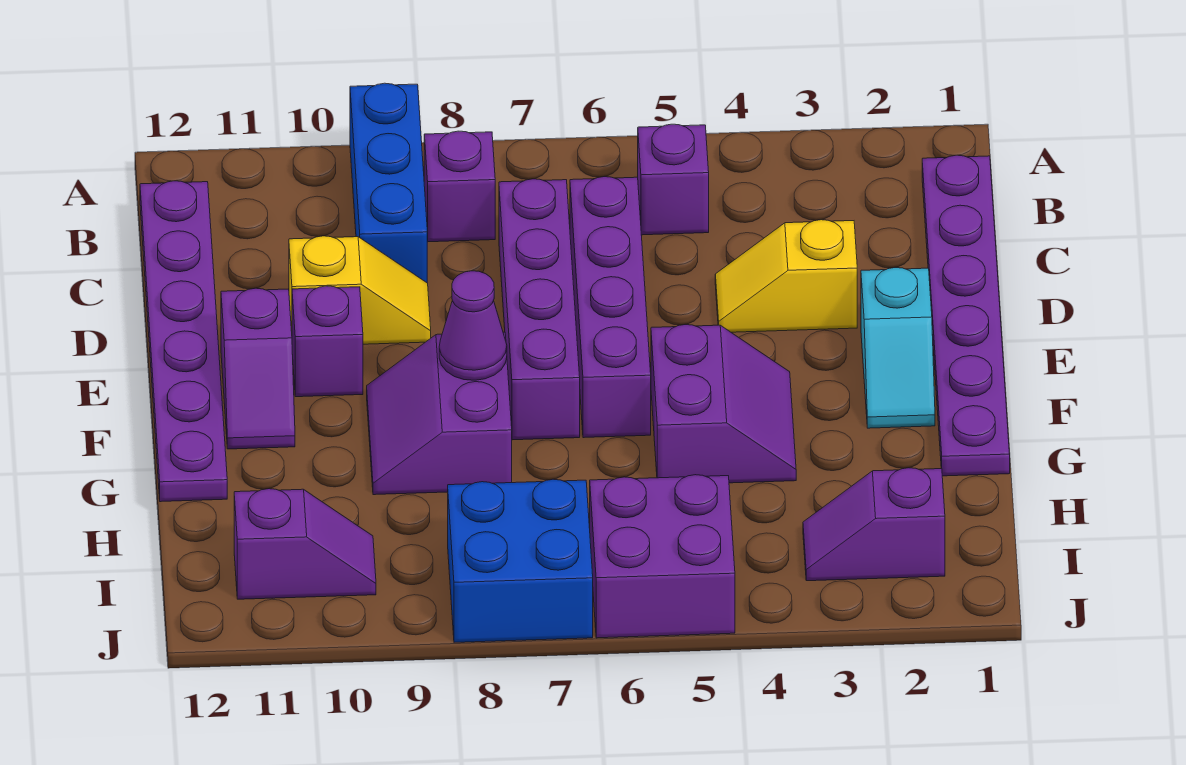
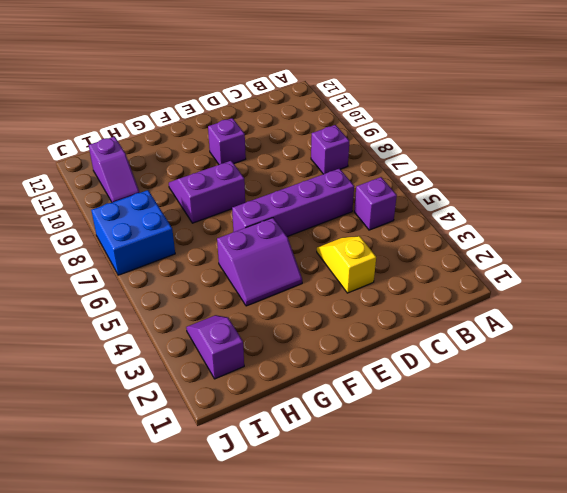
none -> blue brick A9:C9 level 1
none -> purple plate B1:G1 level 1
none -> purple plate B12:G12 level 1

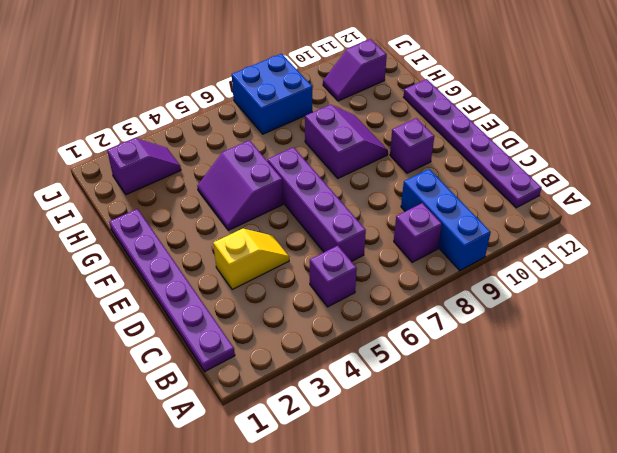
none -> purple brick C7:F7 level 1
none -> yellow slope D9:D10 level 1 top 10
none -> cyan slope E2:F2 level 1 top E

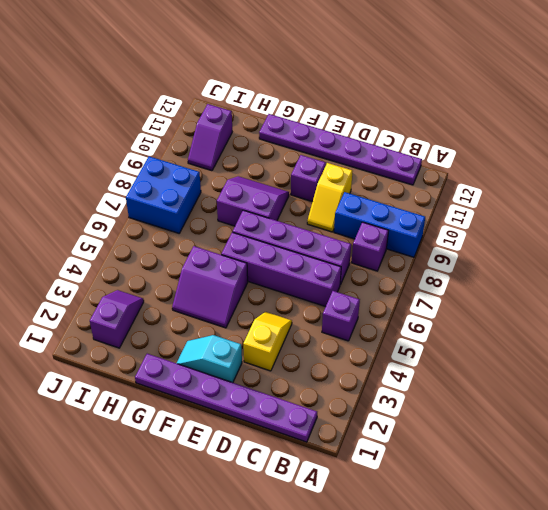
none -> purple slope E11:F11 level 1 top E
none -> purple brick I5:J6 level 1
none -> purple cone F8 level 2

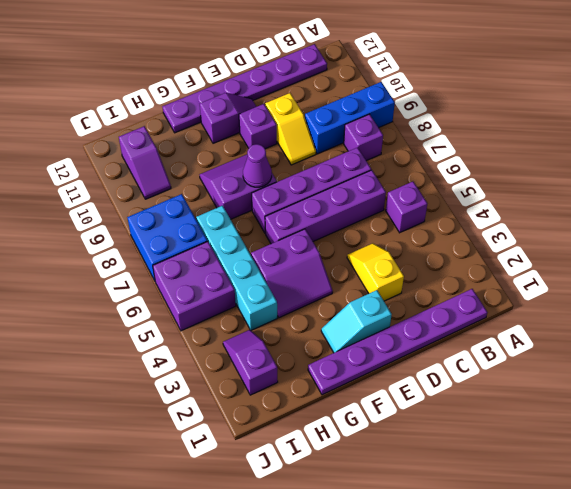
purple slope E11:F11 level 1 top F -> purple slope E11:F11 level 1 top E
cyan brick H4:H7 level 1 -> none

